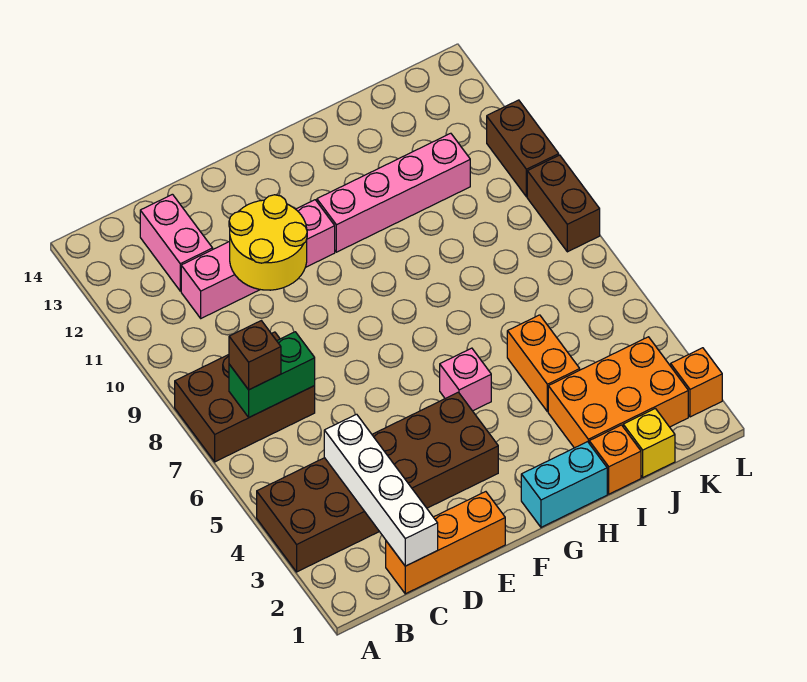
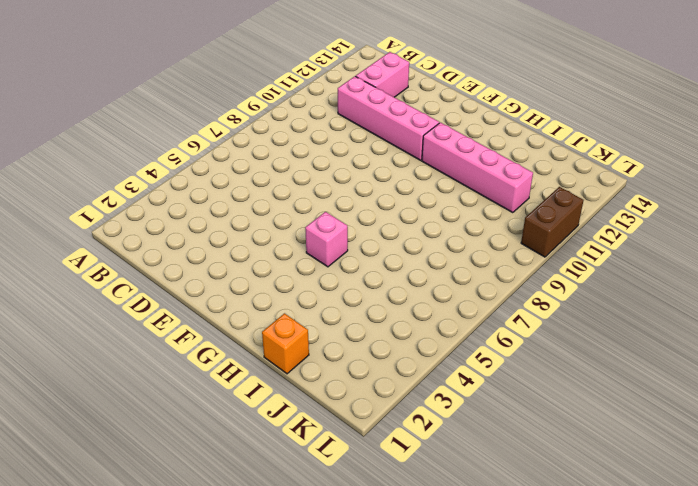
none -> brown brick A3:F4 level 1
none -> brown brick A7:C8 level 1
none -> orange brick C1:E1 level 1

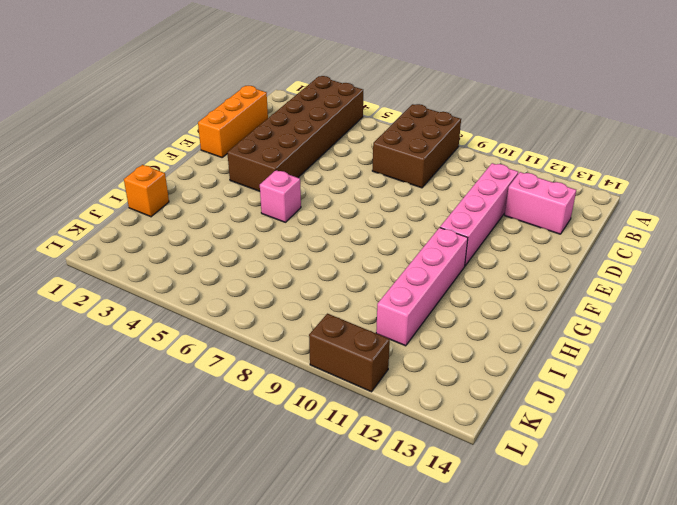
none -> cyan brick G1:H1 level 1
none -> orange brick I2:K3 level 1
none -> orange brick I4:I5 level 1

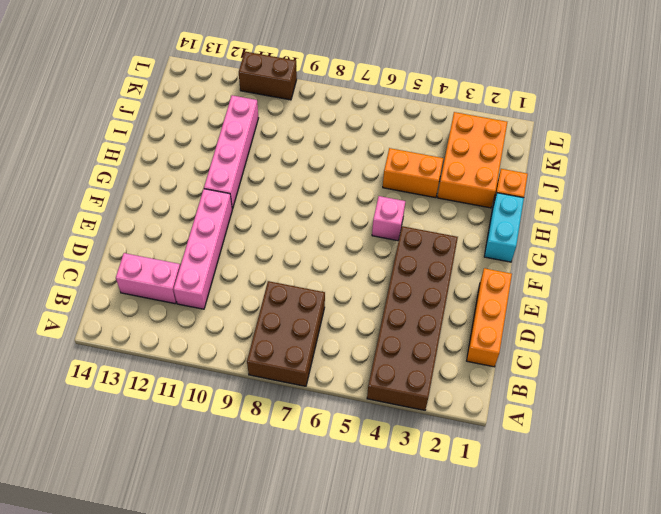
none -> yellow brick J1 level 1
none -> orange brick L2 level 1
none -> brown brick L8:L9 level 1

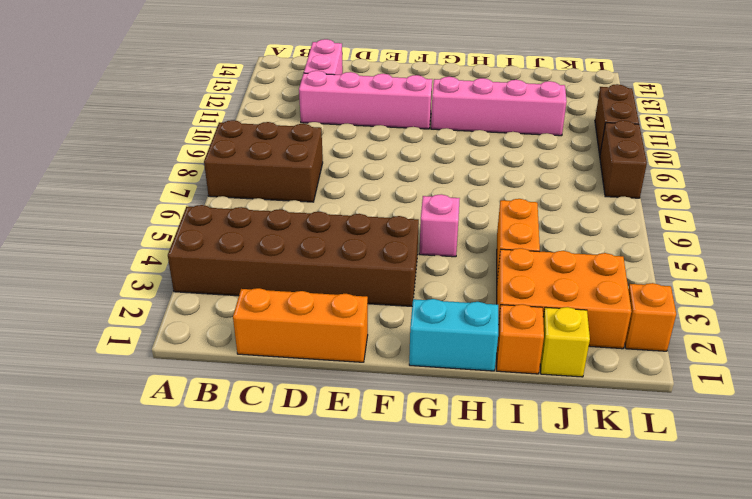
none -> green brick B7:C7 level 2
none -> white brick C1:C4 level 2
none -> yellow round brick D10:E11 level 2

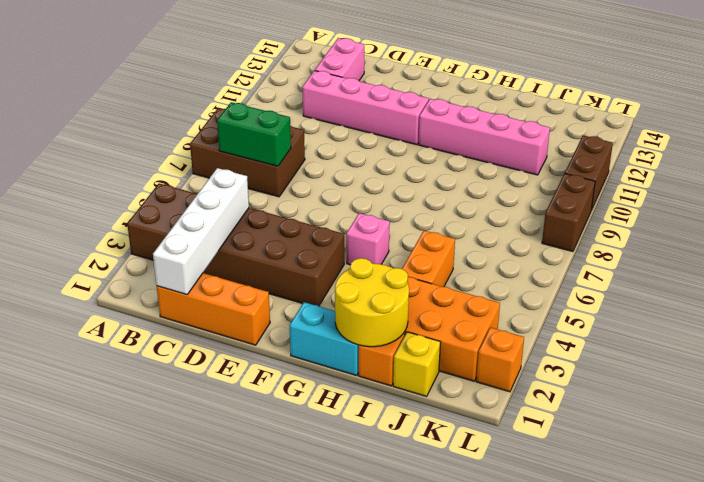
yellow round brick H1:I2 level 2 -> yellow round brick D10:E11 level 2
none -> brown brick B7 level 3

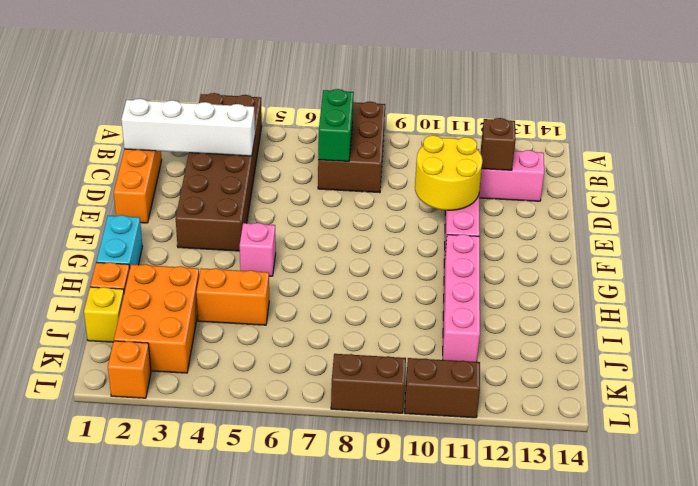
brown brick C12 level 2 -> brown brick B7 level 3

